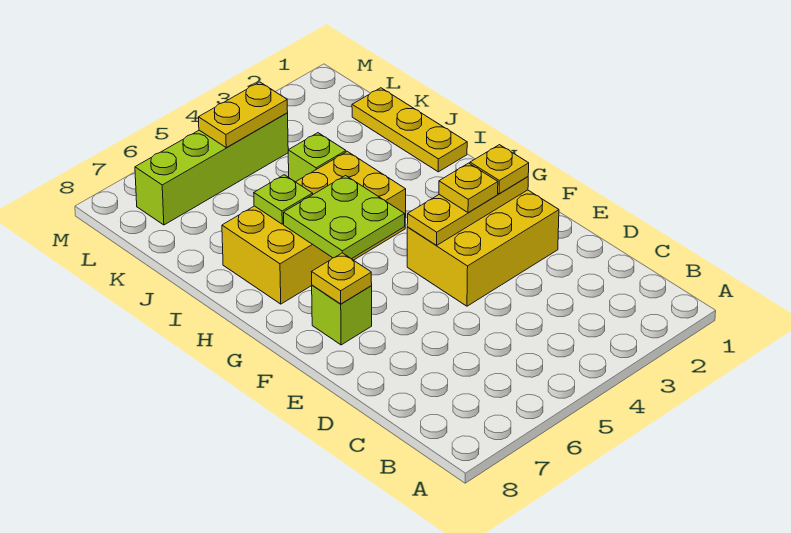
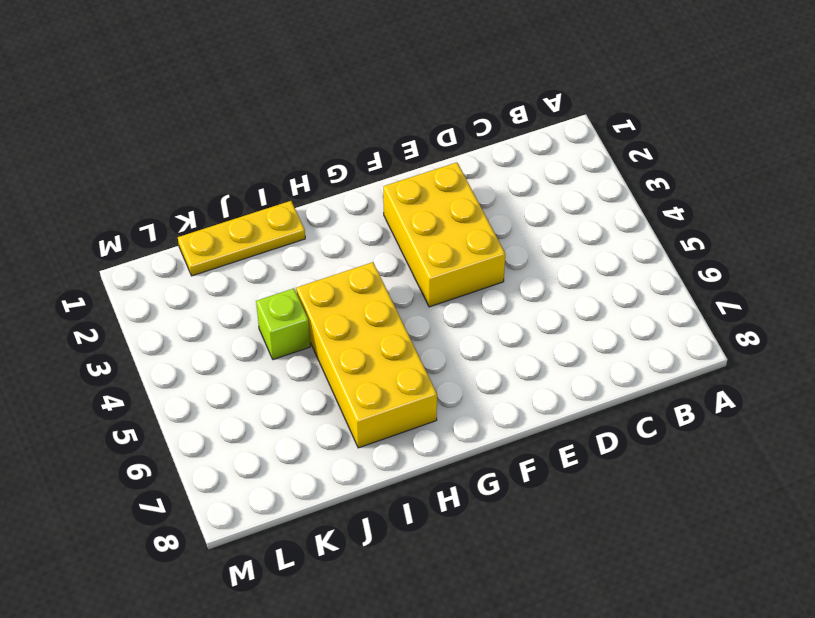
none -> lime brick F7 level 1
none -> lime brick L4:L7 level 1
none -> yellow plate F2:F4 level 2

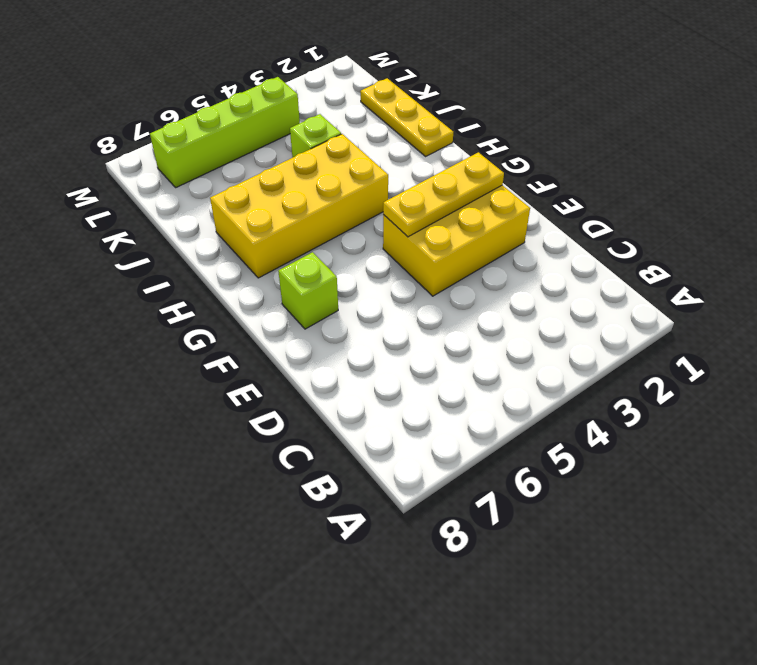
none -> yellow plate F7 level 2
none -> lime plate G5:H6 level 2
none -> lime plate I6 level 2

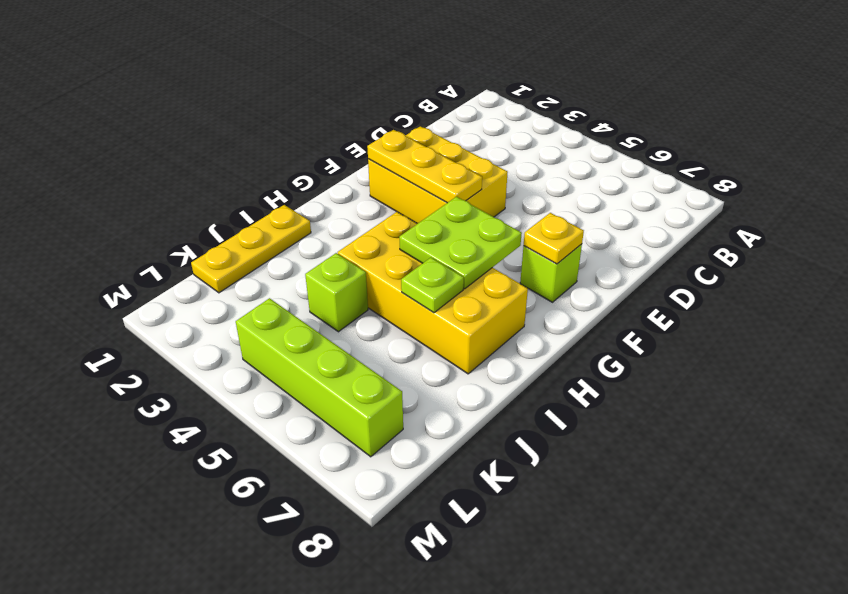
none -> yellow plate L4:L5 level 2
none -> yellow plate F2 level 3
none -> yellow plate F3 level 3

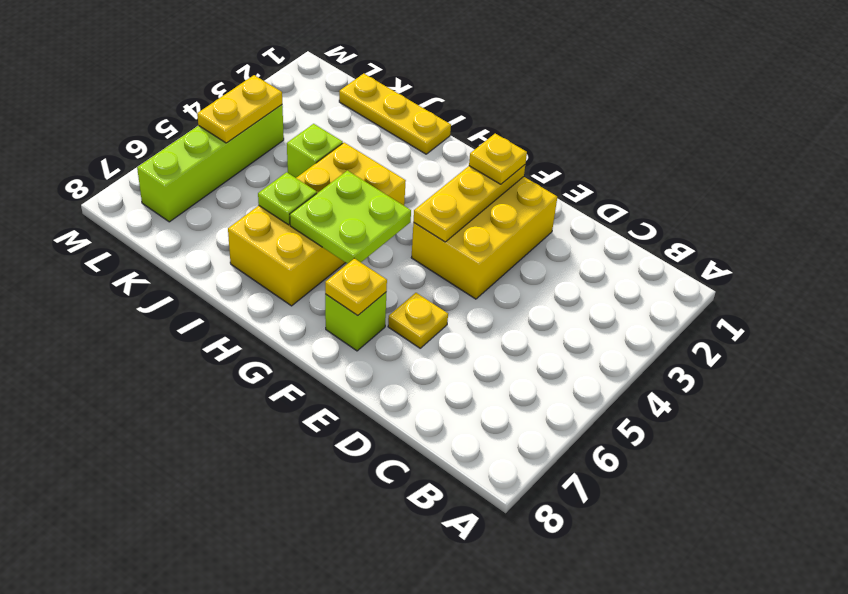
yellow plate E6 level 1 -> yellow plate F3 level 3

